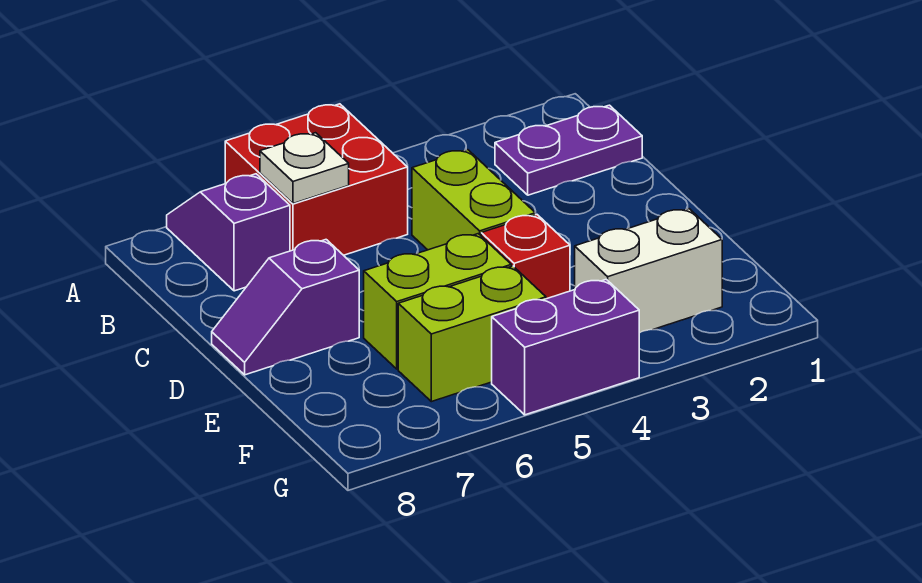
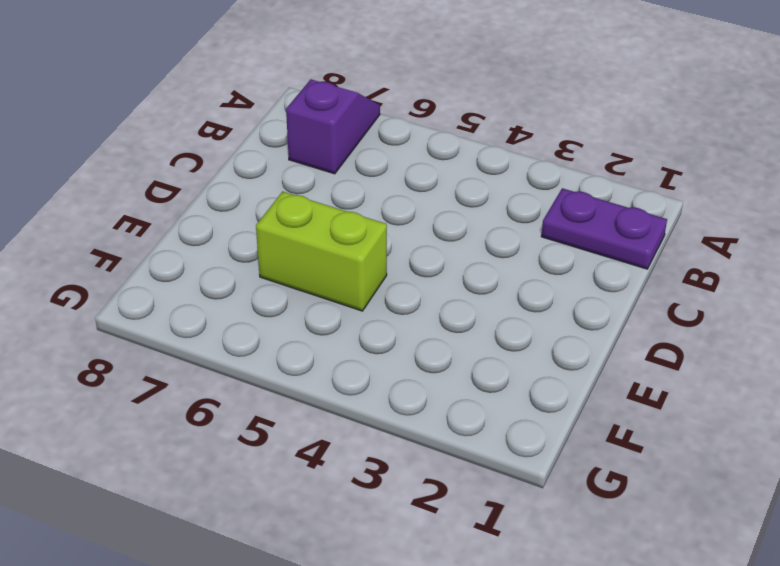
none -> red brick A5:B6 level 1
none -> lime brick C4:D4 level 1

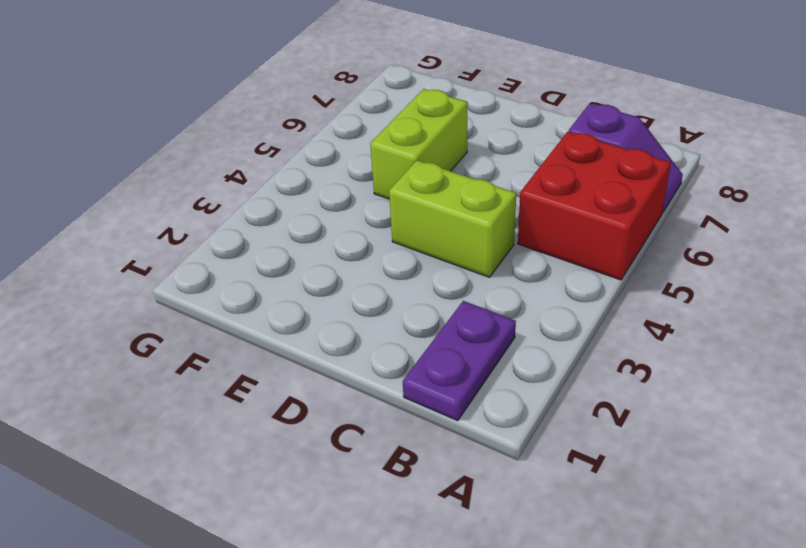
none -> purple slope D7:D8 level 1 top 7
none -> red brick E4 level 1

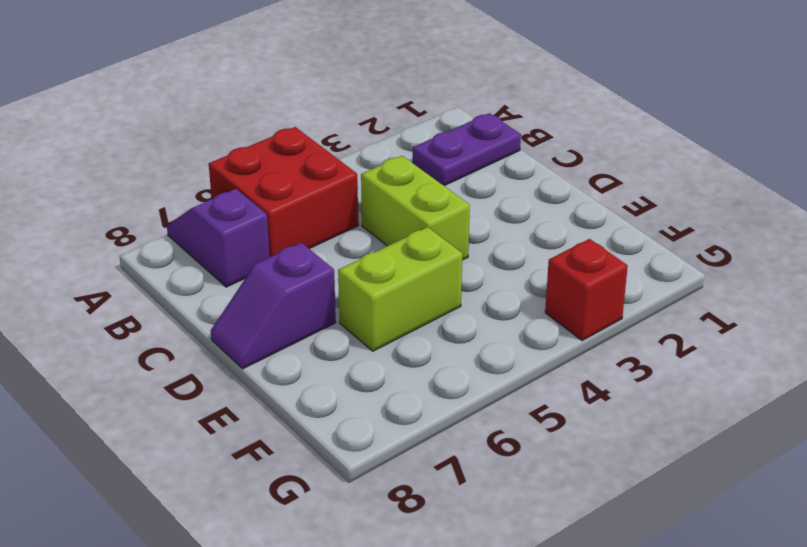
red brick G3 level 1 -> red brick E4 level 1
none -> white brick F2:F3 level 1
none -> lime brick F5:F6 level 1

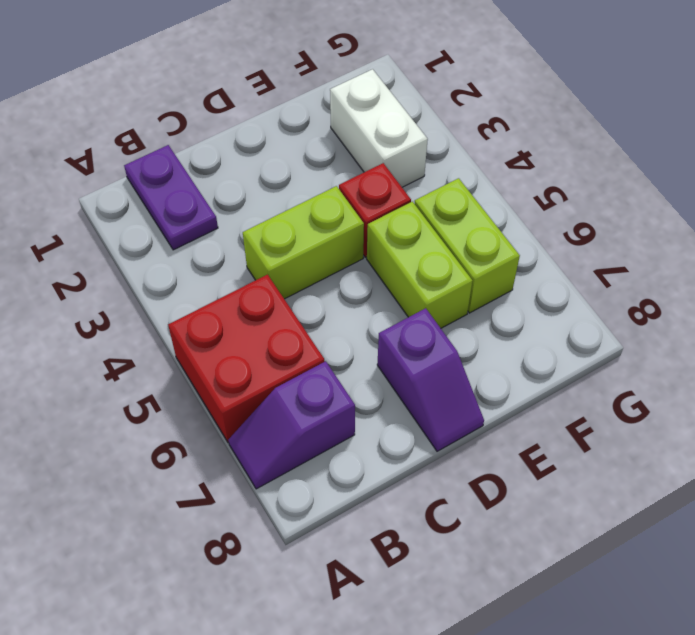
none -> purple brick G4:G5 level 1
none -> white plate B6 level 2

